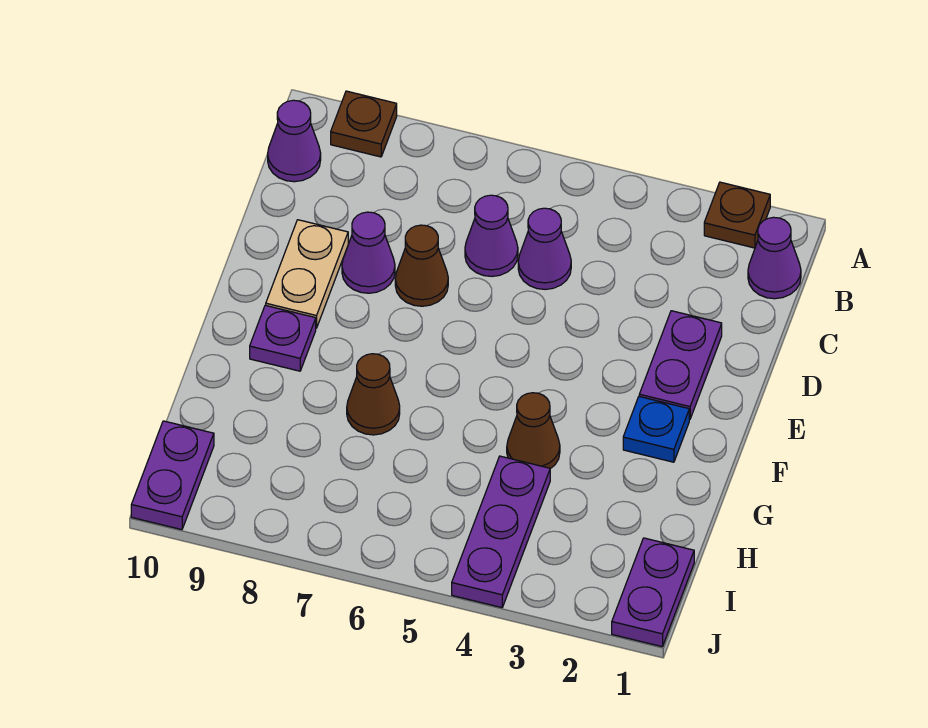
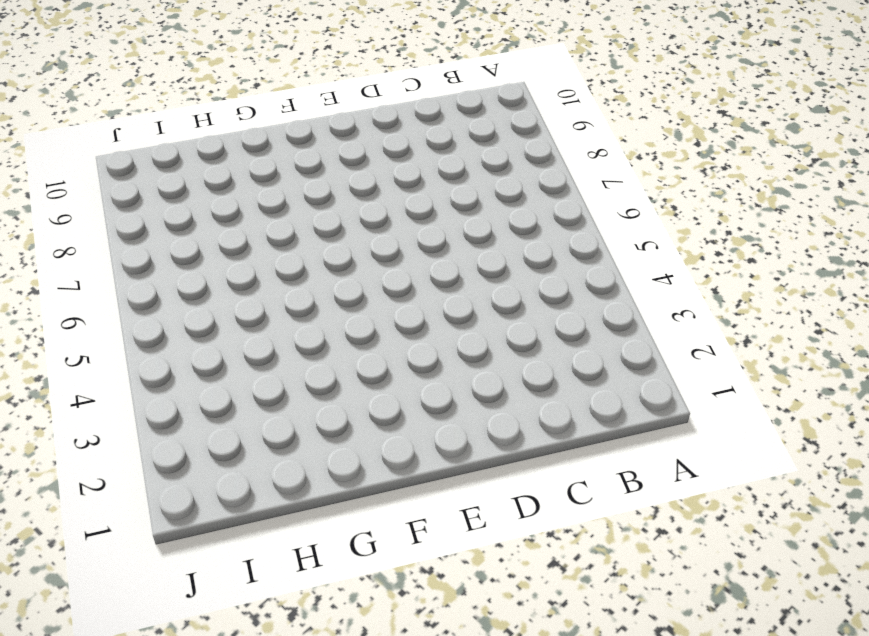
none -> brown plate A2 level 1
none -> brown plate A9 level 1
none -> purple cone B1 level 1

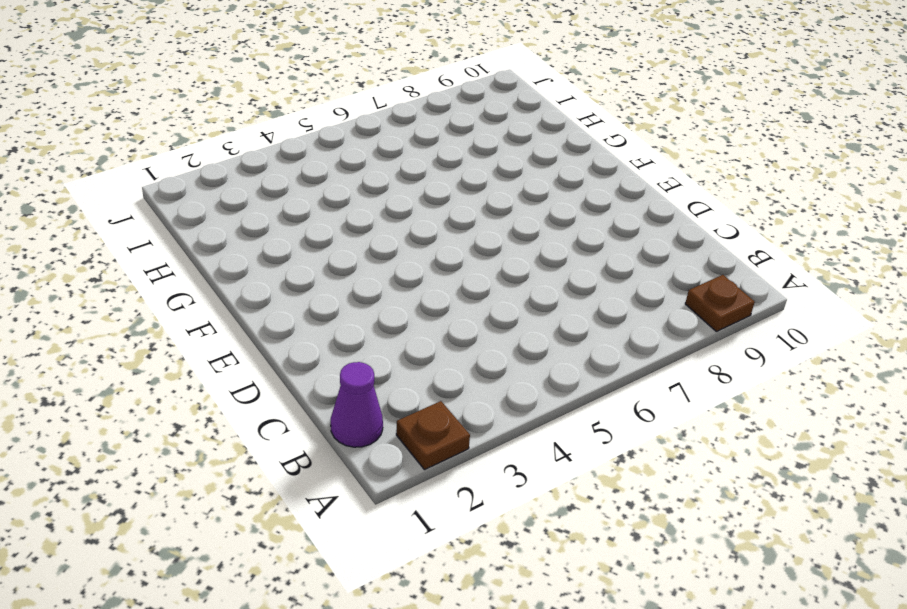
none -> purple cone B10 level 1
none -> purple cone C5 level 1
none -> purple cone C6 level 1

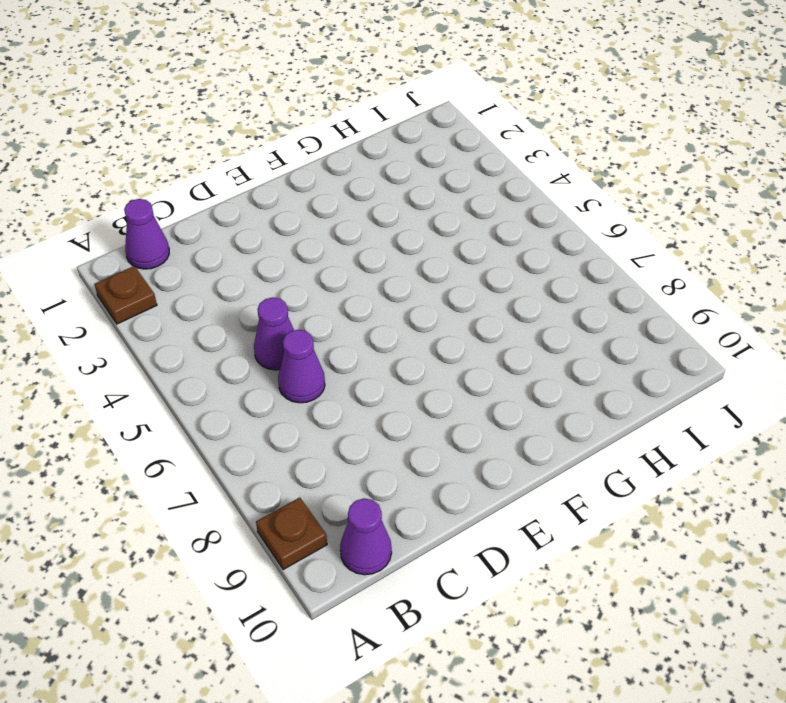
none -> purple plate D2:E2 level 1
none -> brown cone D7 level 1
none -> purple cone D8 level 1

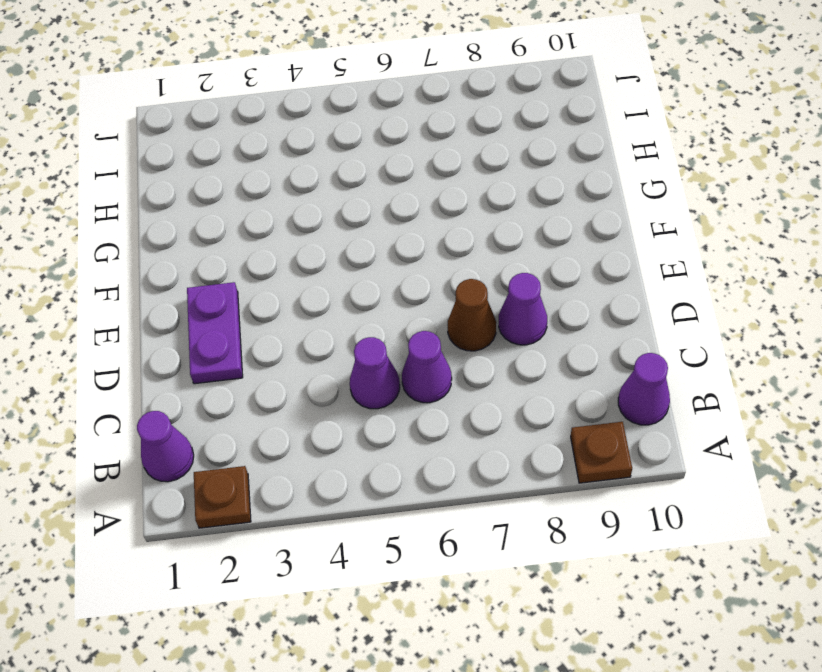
none -> tan plate D9:E9 level 1
none -> blue plate F2 level 1
none -> purple plate F9 level 1

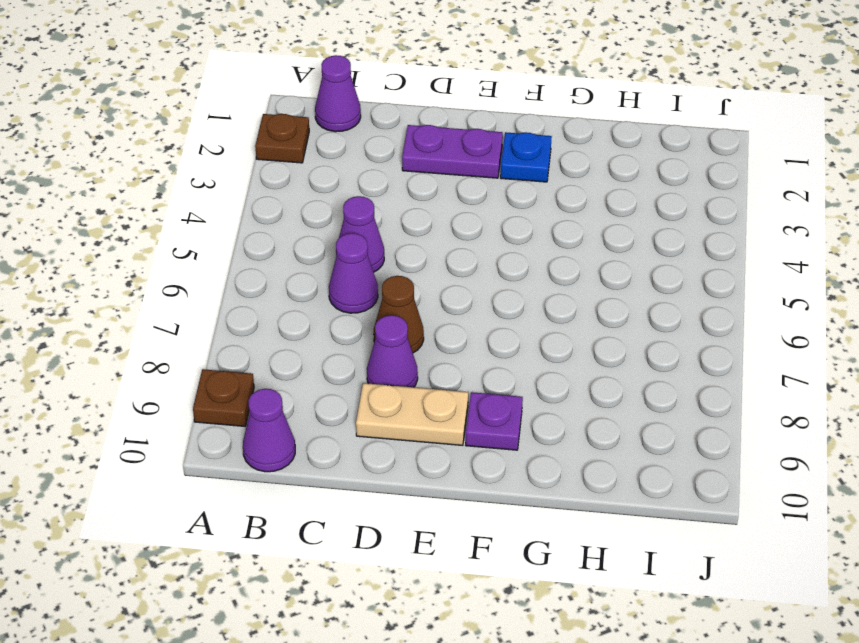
none -> brown cone G4 level 1
none -> brown cone G7 level 1
none -> purple plate H4:J4 level 1

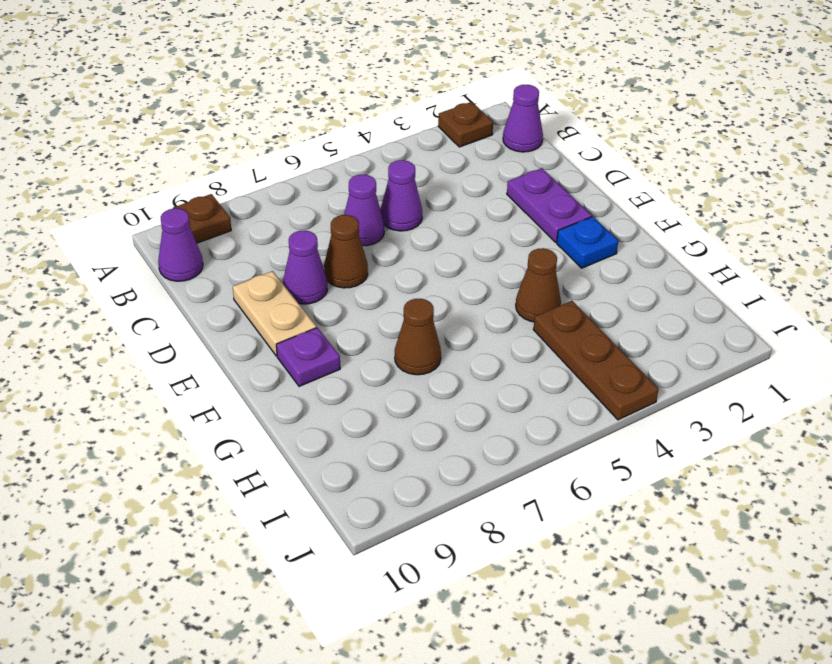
brown plate H4:J4 level 1 -> purple plate H4:J4 level 1
none -> purple plate I1:J1 level 1
none -> purple plate I10:J10 level 1

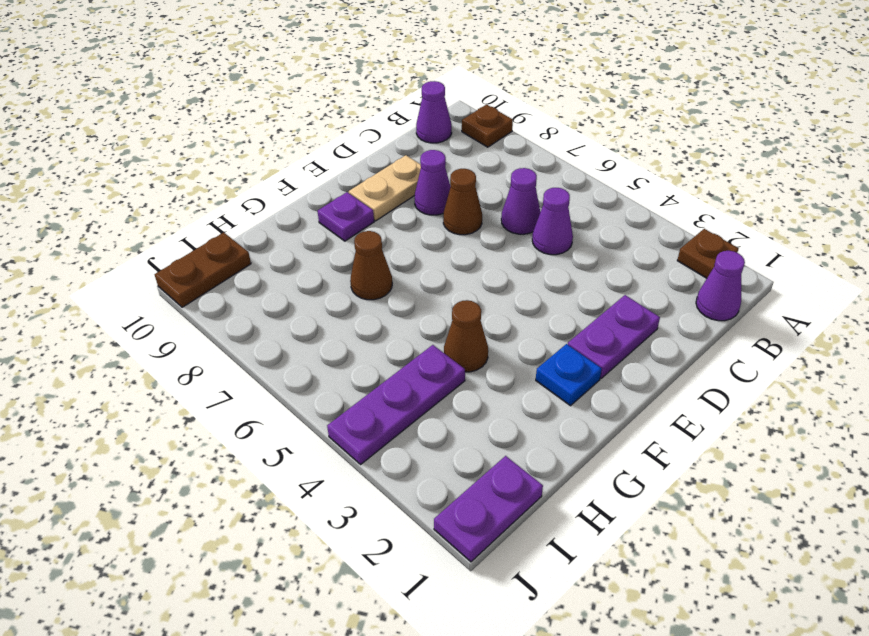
brown plate I10:J10 level 1 -> purple plate I10:J10 level 1

